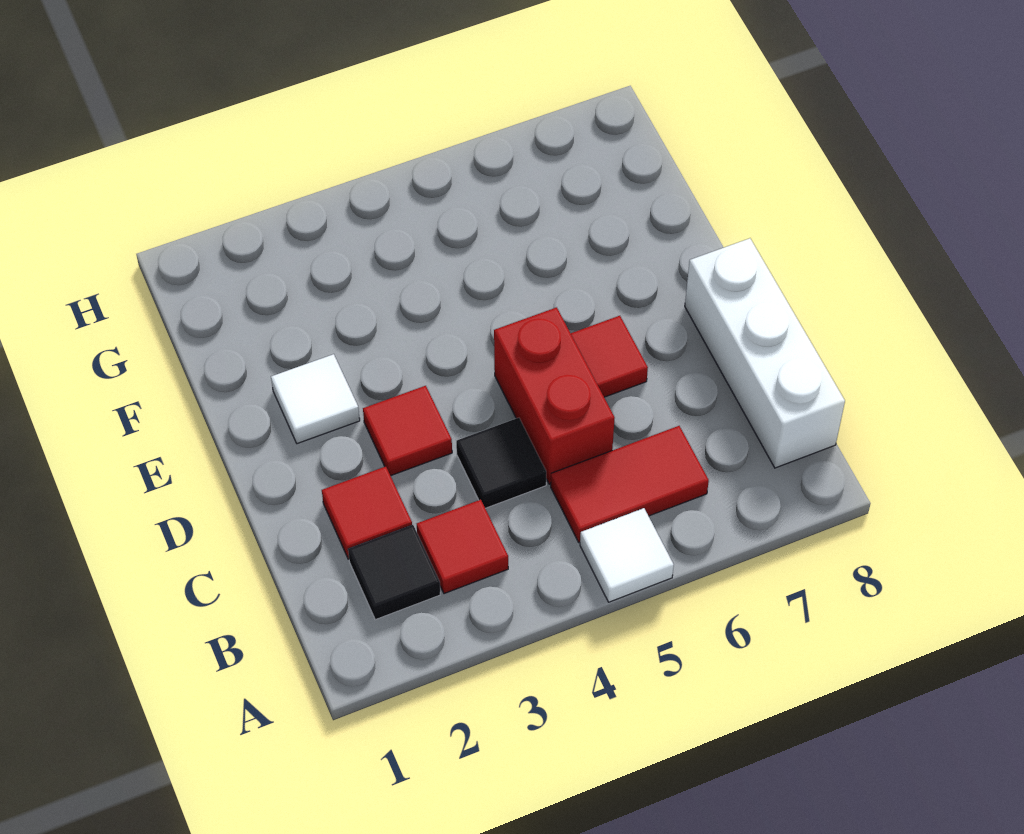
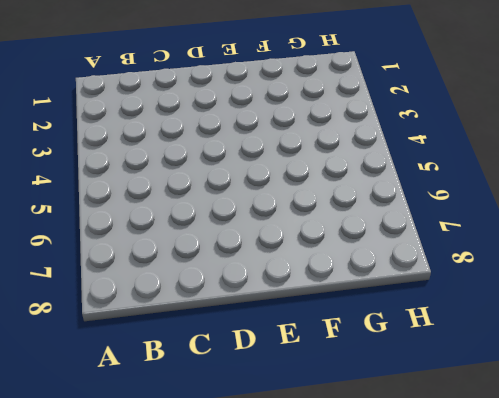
none -> white tile A5 level 1
none -> black tile B2 level 1

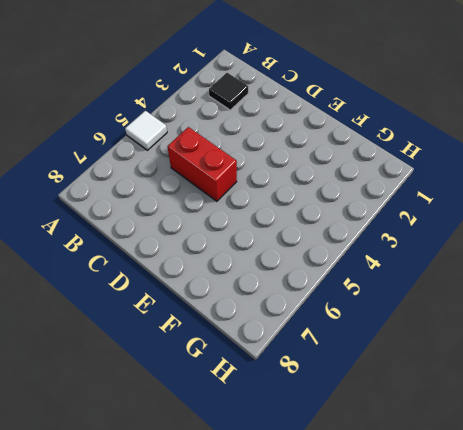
none -> red tile B3 level 1
none -> red tile B5:B6 level 1

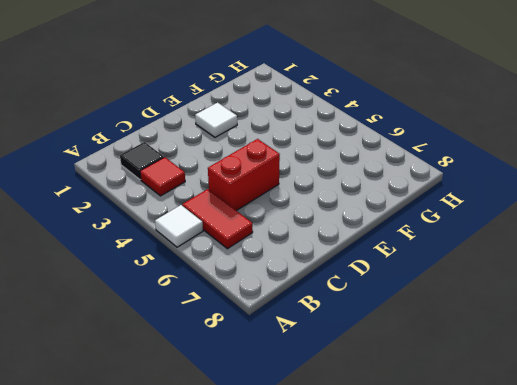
none -> white brick B8:D8 level 1
none -> red tile C2 level 1

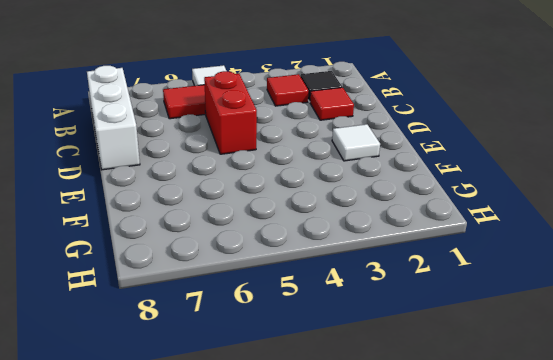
none -> black tile C4 level 1
none -> red tile D3 level 1

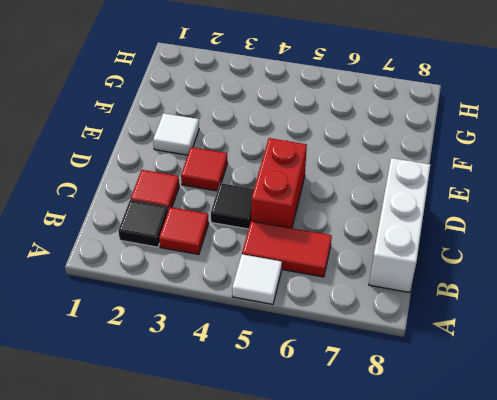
none -> red tile D6 level 1

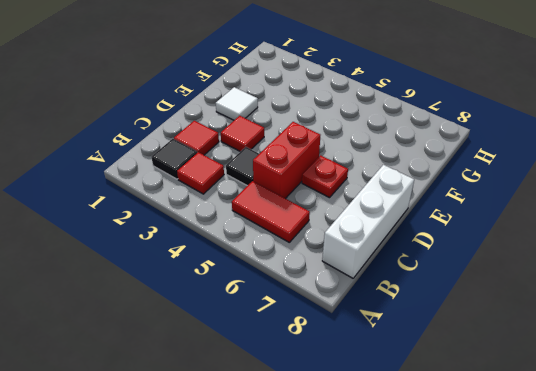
red plate D6 level 1 -> red tile D6 level 1
none -> white tile A5 level 1

